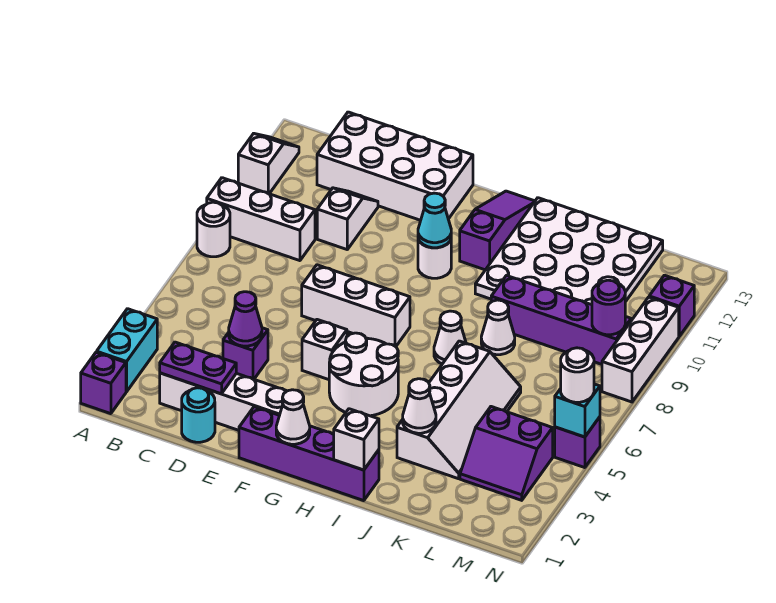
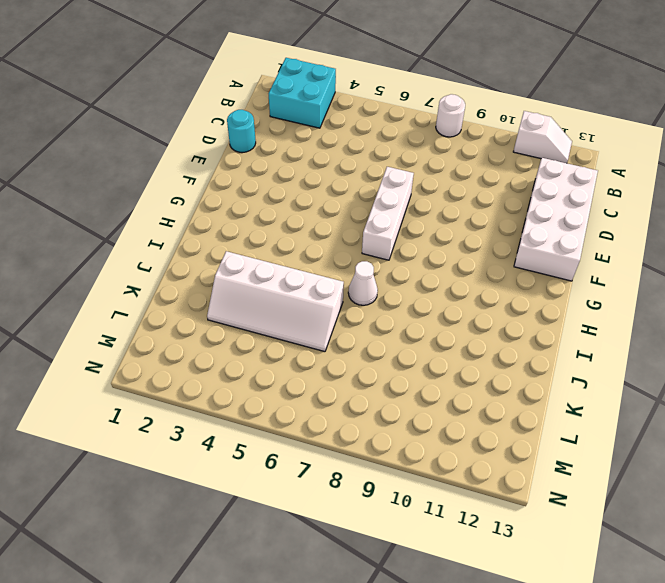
cyan brick A2:B3 level 1 -> cyan brick A2:A3 level 1
none -> purple brick A1 level 1
none -> white brick A9:C9 level 1
none -> white brick C2:F2 level 1
none -> purple brick D4 level 1

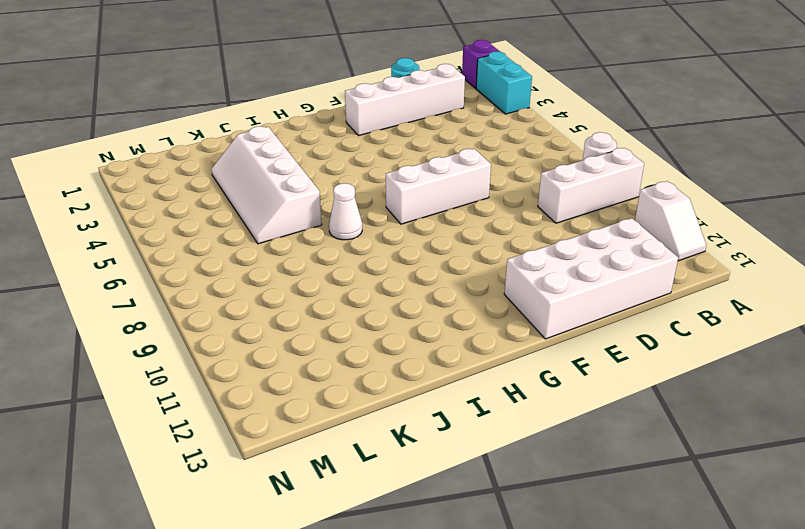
none -> purple brick D4 level 1
none -> white slope D10:D11 level 1 top 10
none -> purple brick F1:I1 level 1
none -> white brick F5 level 1

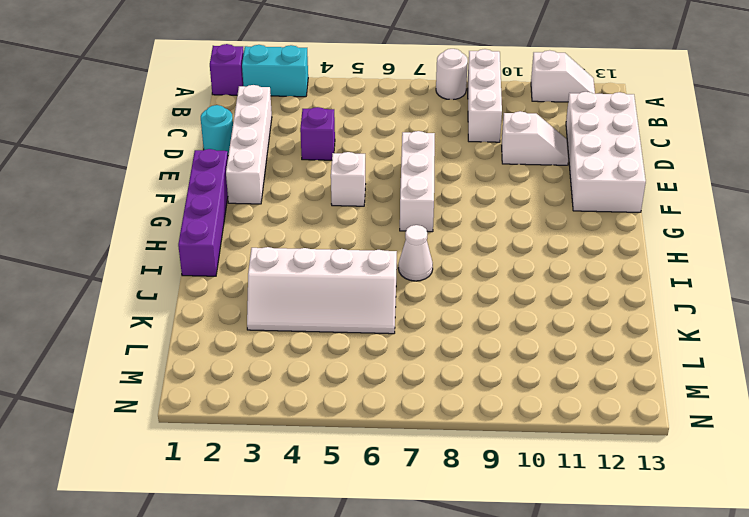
none -> white round brick G4:H5 level 1
none -> white round brick G10 level 1
none -> purple slope H11:H13 level 1 top 11
none -> white plate I10:L13 level 1

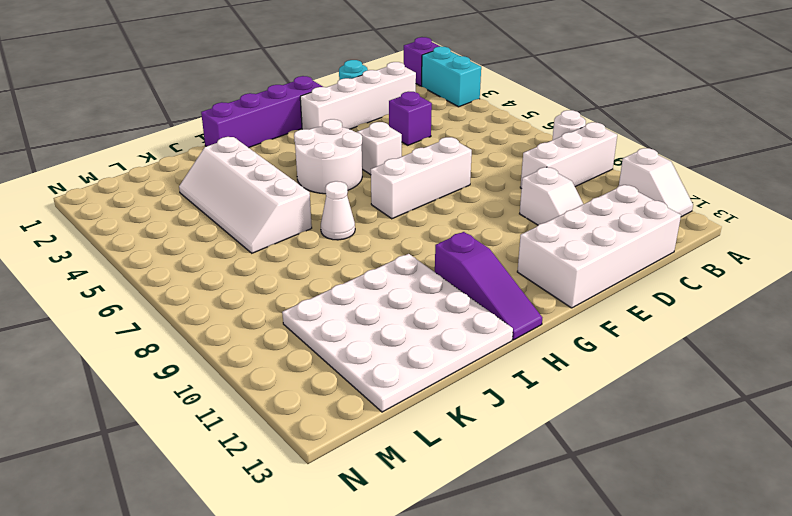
none -> white round brick G10 level 1
none -> white cone J8 level 1
none -> purple brick J9:M9 level 1
none -> purple slope L3:M4 level 1 top 4

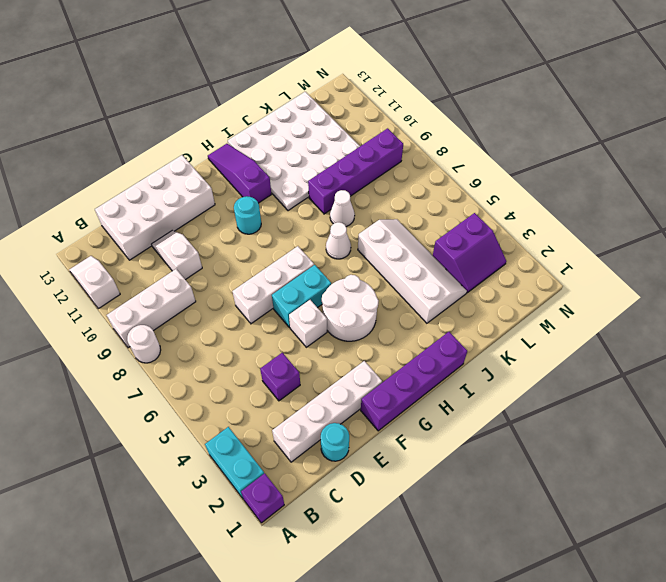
cyan brick F6:G6 level 1 -> none
cyan round brick G10 level 1 -> white round brick G10 level 1
none -> purple brick N5 level 1
none -> white brick N8:N10 level 1
none -> purple brick N11 level 1
none -> purple plate C2:D2 level 2

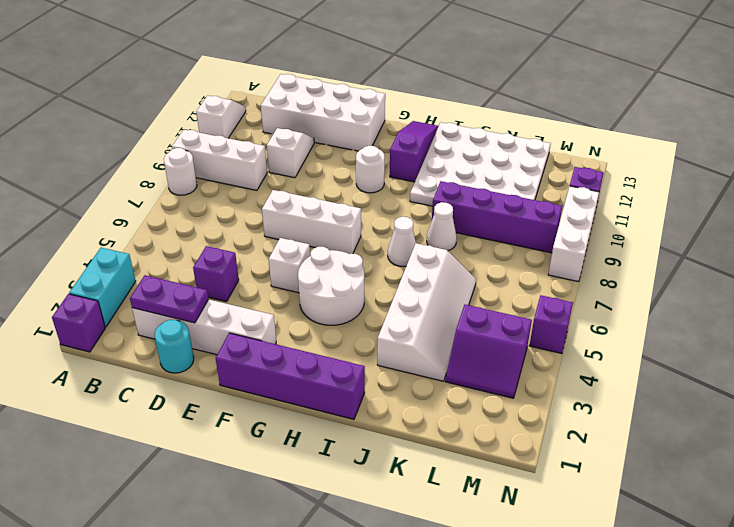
none -> purple cone D4 level 2
none -> white cone G1 level 2
none -> cyan cone G10 level 2
none -> white brick I1 level 2

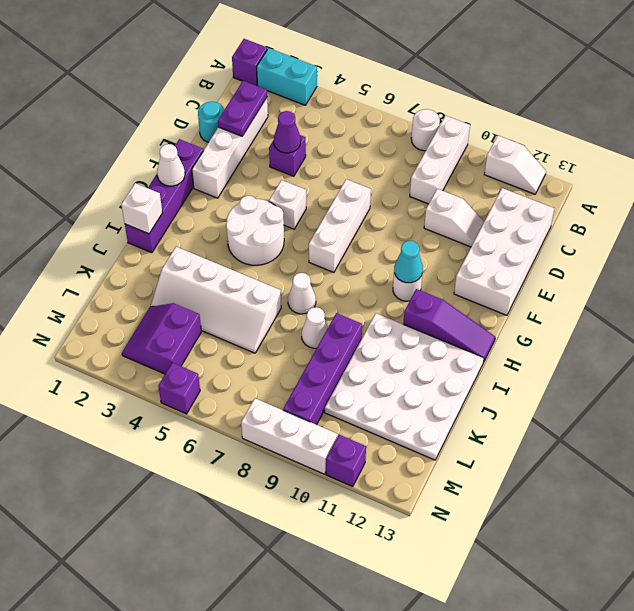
none -> white cone J3 level 2
none -> purple round brick M9 level 2
none -> cyan brick N5 level 2
none -> white round brick N5 level 3

